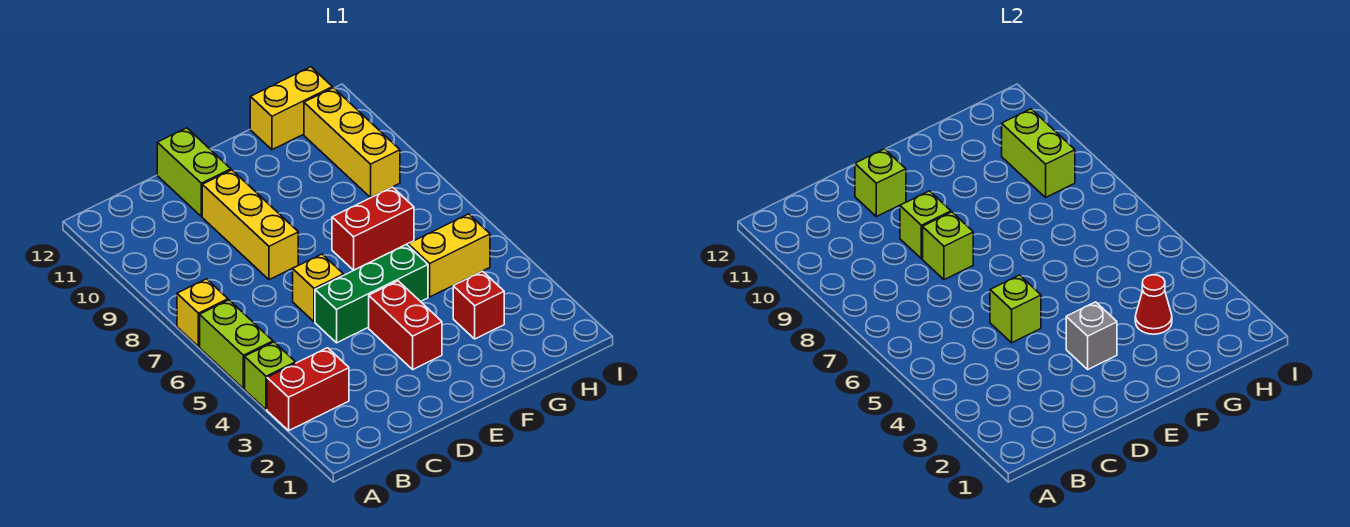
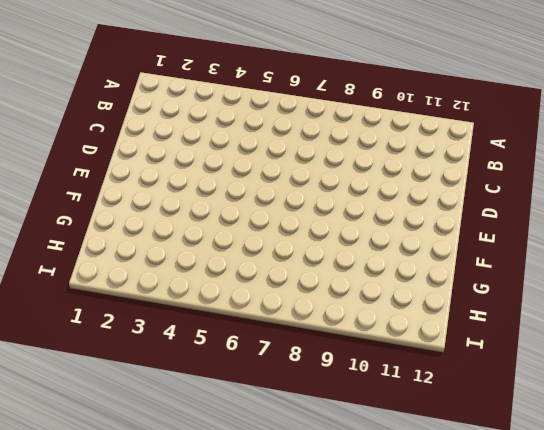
none -> red brick A3:B3 level 1
none -> lime brick A4 level 1
none -> lime brick A5:A6 level 1

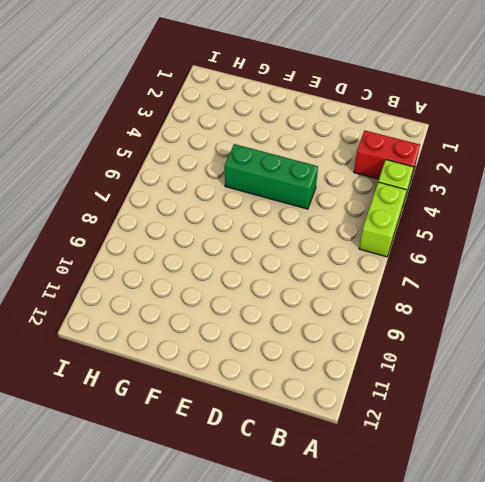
none -> yellow brick A7 level 1
none -> yellow brick D6 level 1
none -> yellow brick D8:D10 level 1

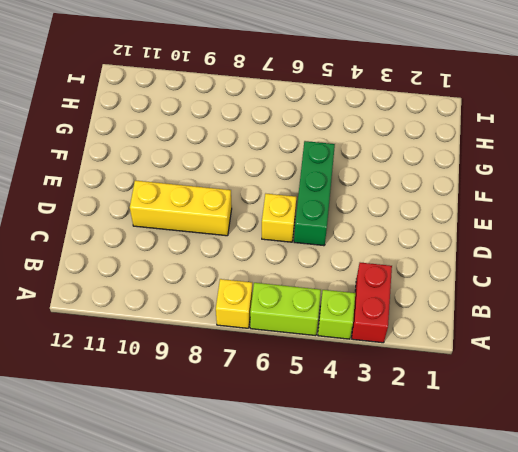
none -> lime brick D11:D12 level 1
none -> red brick E3:E4 level 1
none -> red brick F7:G7 level 1

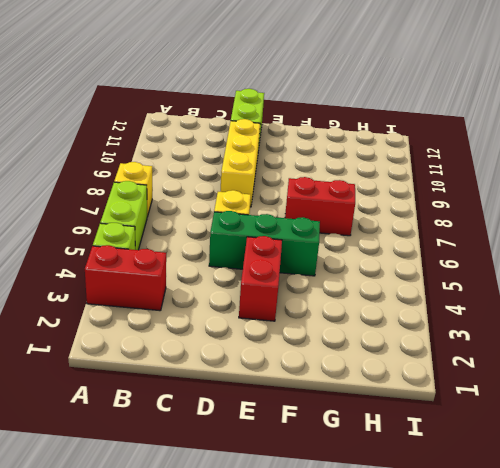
none -> red brick G3 level 1
none -> yellow brick G5:H5 level 1
none -> yellow brick G12:H12 level 1

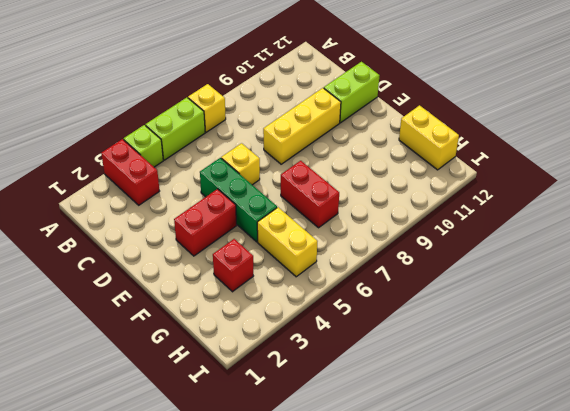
none -> yellow brick H9:H11 level 1
none -> lime brick D5 level 2
none -> lime brick D8 level 2

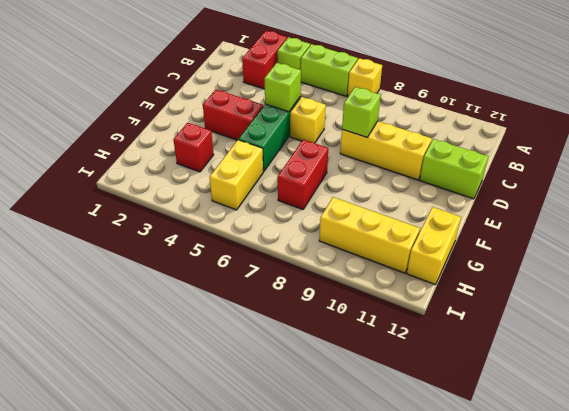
none -> lime brick D9 level 2
none -> lime brick D11 level 2
none -> grey brick E3 level 2

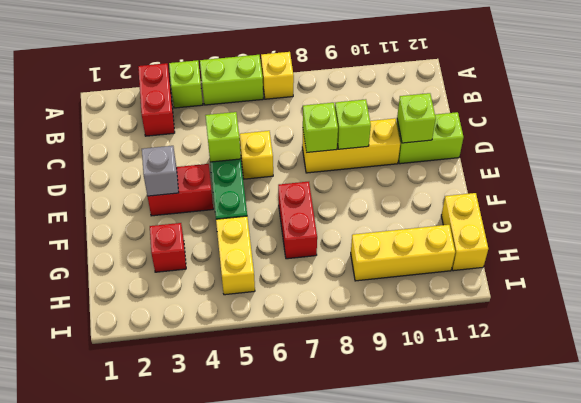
none -> red cone G3 level 2
none -> lime brick H9:H10 level 2

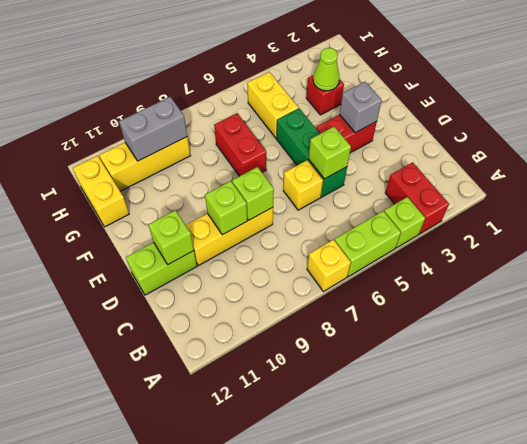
lime cone G3 level 2 -> red cone G3 level 2
grey brick H9:H10 level 2 -> lime brick H9:H10 level 2

